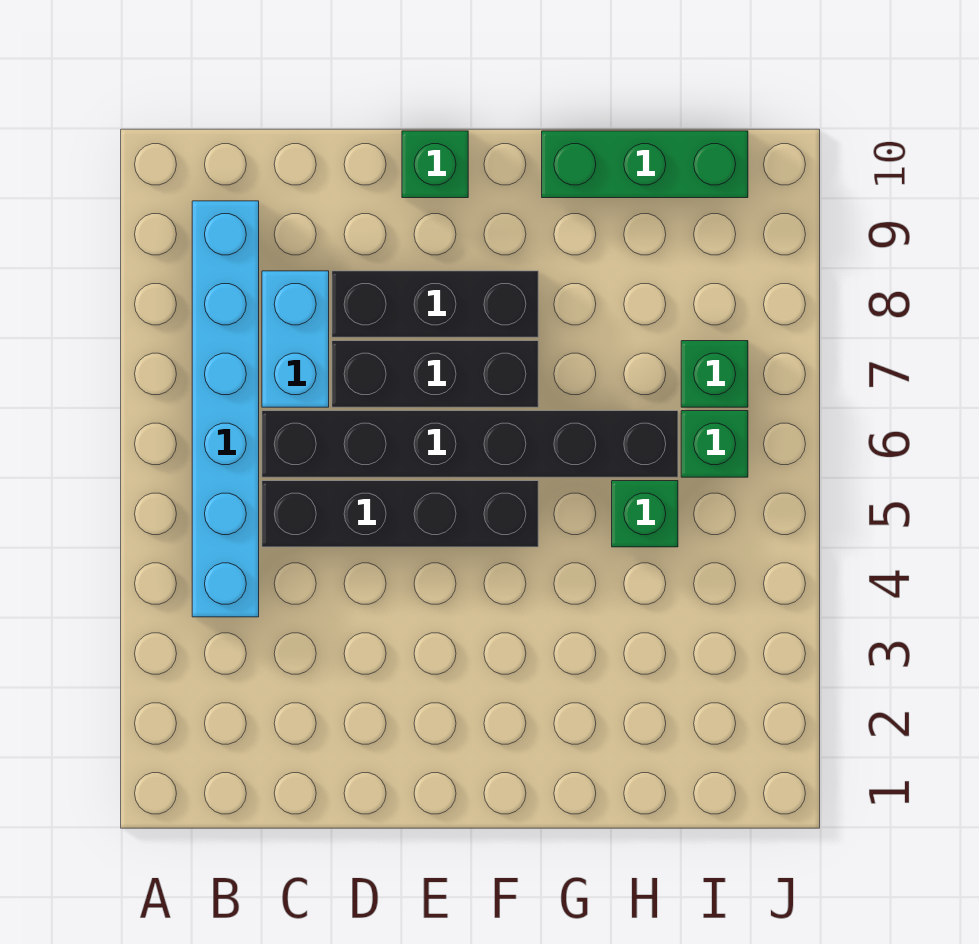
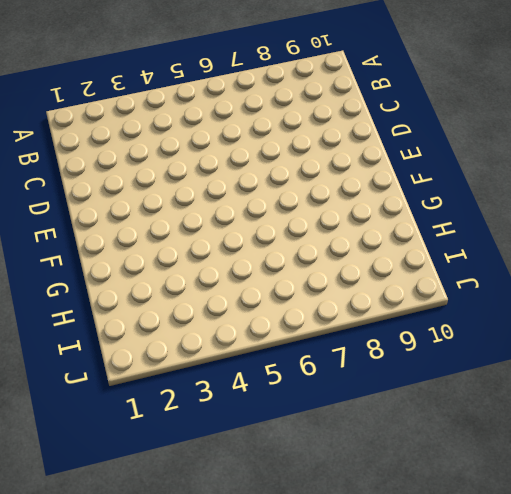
none -> cyan brick B4:B9 level 1
none -> black brick C5:F5 level 1

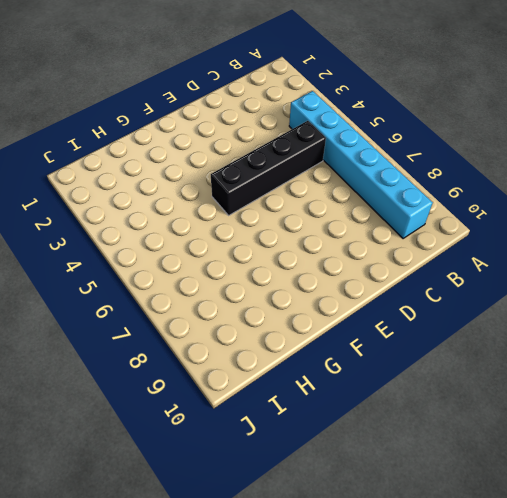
none -> black brick C6:H6 level 1
none -> cyan brick C7:C8 level 1

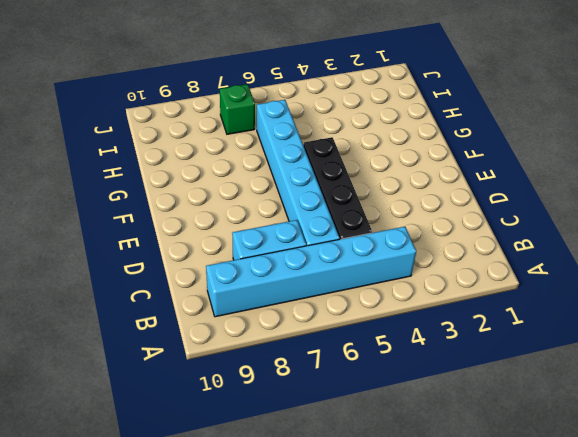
cyan brick C6:H6 level 1 -> black brick C6:H6 level 1
none -> black brick D7:F7 level 1
none -> black brick D8:F8 level 1

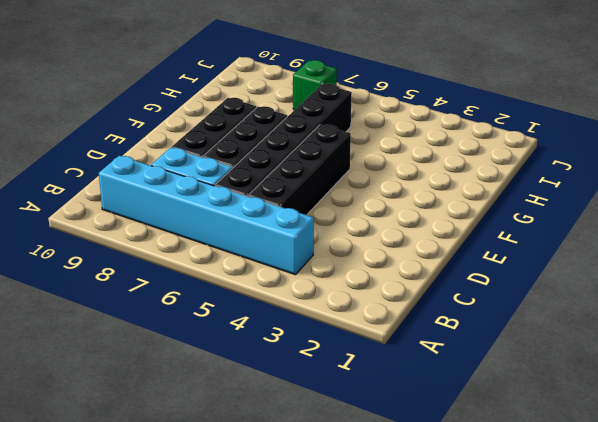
none -> green brick E10 level 1
none -> green brick G10:I10 level 1

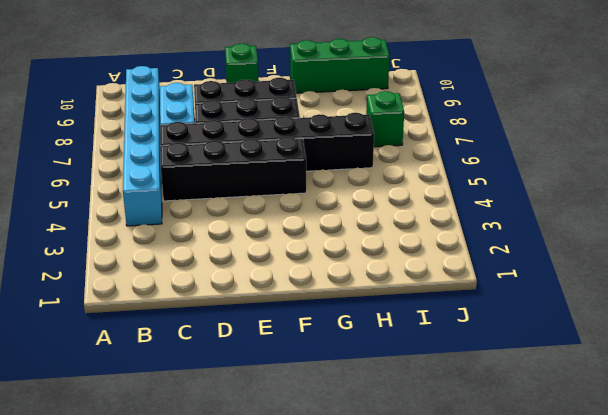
none -> green brick H5 level 1
none -> green brick I6 level 1

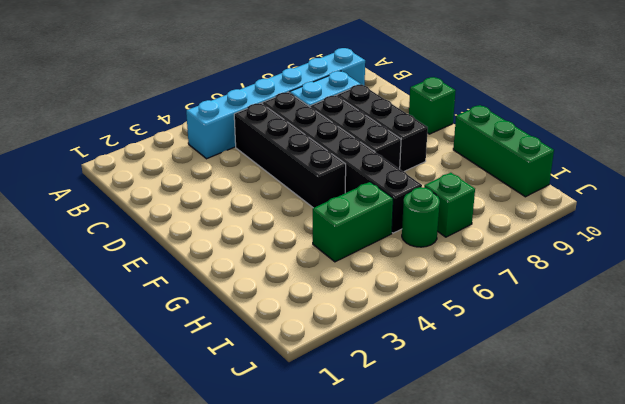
green brick H4:H5 level 1 -> green brick H5 level 1
green round brick I6 level 1 -> green brick I6 level 1

